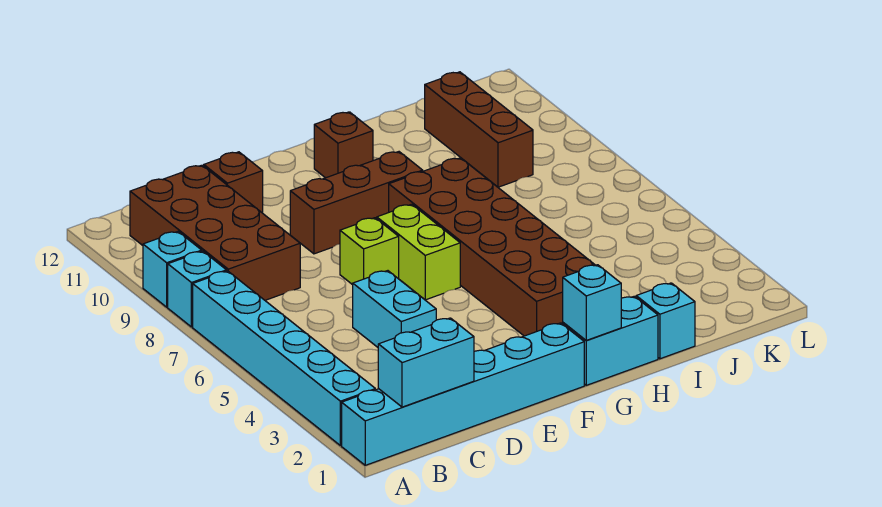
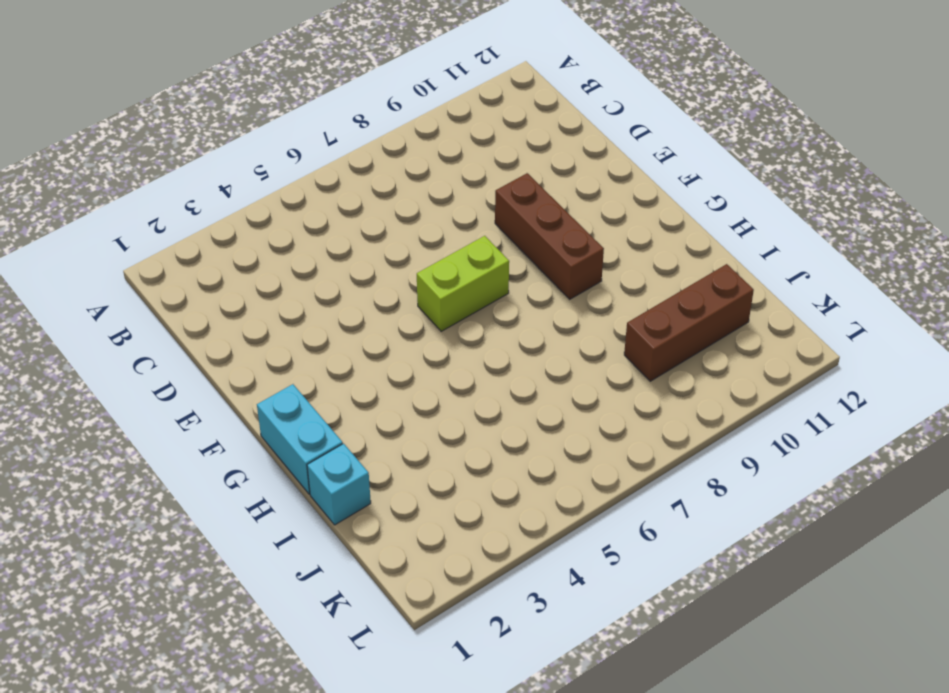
none -> cyan brick A1:F1 level 1
none -> cyan brick A2:A7 level 1
none -> cyan brick A8 level 1

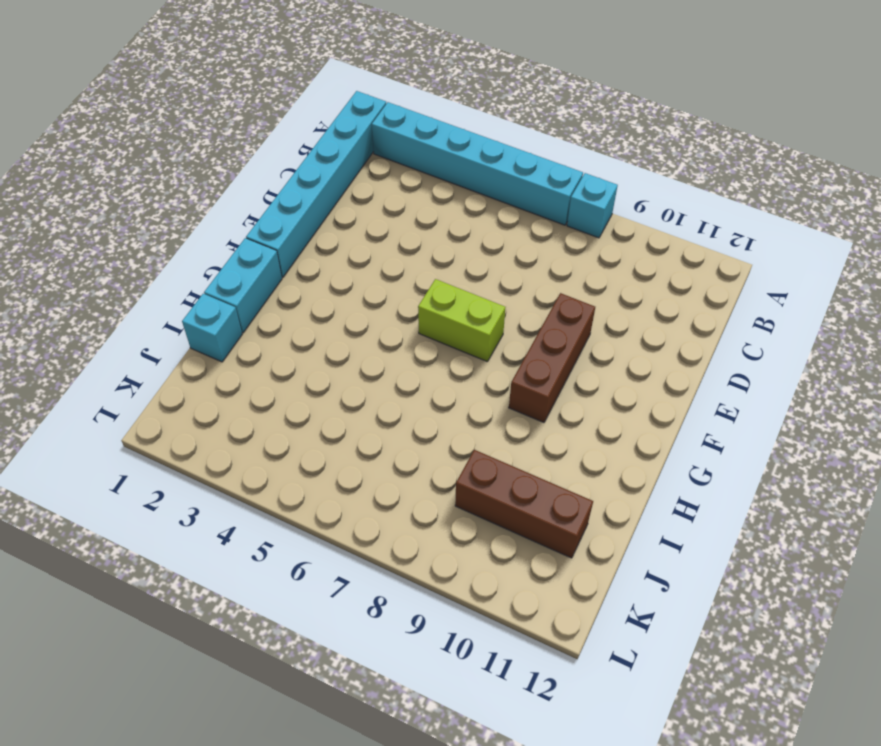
none -> cyan brick A9 level 1
none -> brown brick B8:C11 level 1
none -> cyan brick D4:D5 level 1

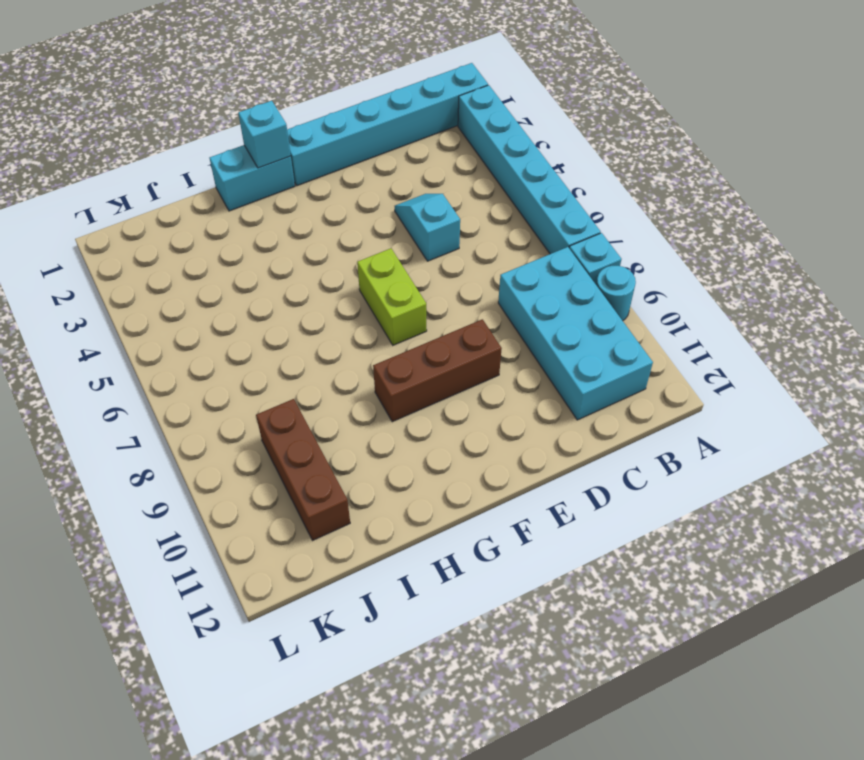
cyan round brick A9 level 1 -> cyan brick A9 level 1
cyan brick B8:C11 level 1 -> brown brick B8:C11 level 1
cyan slope D4:D5 level 1 top 5 -> cyan brick D4:D5 level 1
none -> brown brick D11 level 1
none -> lime brick E7 level 1
none -> brown brick G3:H8 level 1

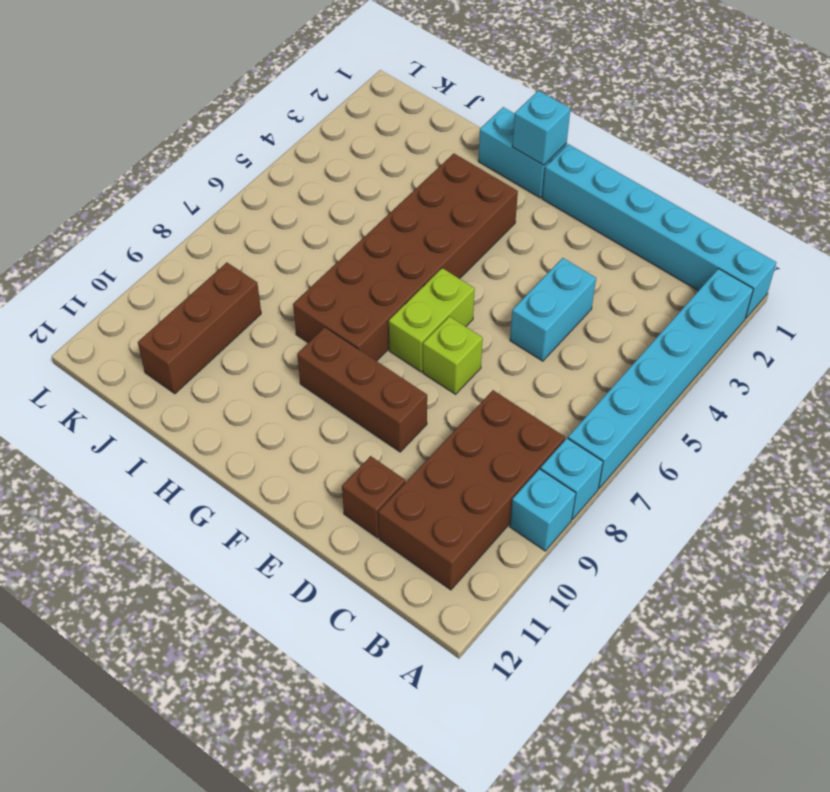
none -> brown brick G11 level 1
none -> cyan brick I1 level 1
none -> cyan brick B1:C1 level 2

